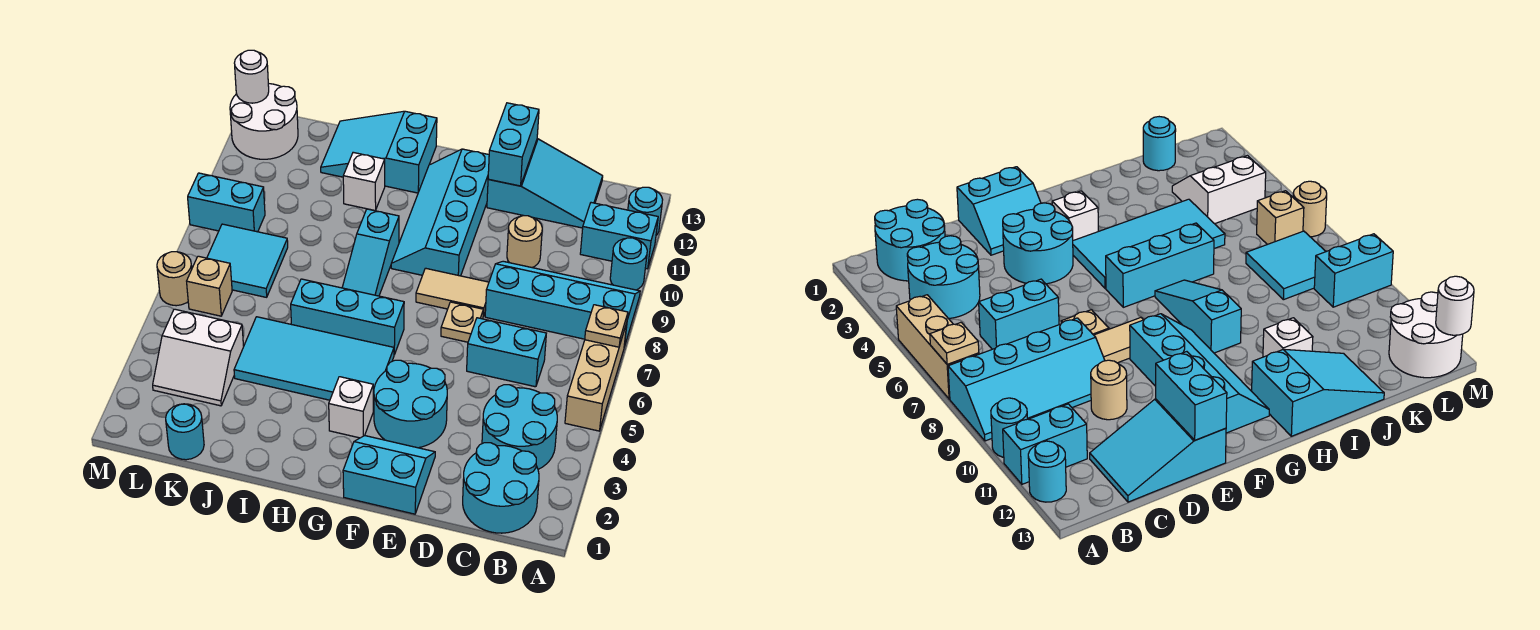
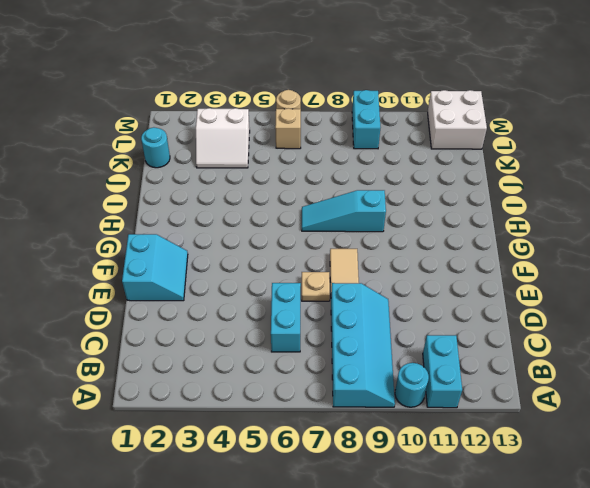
white slope K3:L4 level 1 top L -> white slope K3:L4 level 1 top 4
white brick L12:M13 level 1 -> white round brick L12:M13 level 1
none -> tan brick A5:A7 level 1
none -> cyan round brick A12 level 1
none -> cyan round brick B1:C2 level 1
none -> cyan round brick B3:C4 level 1

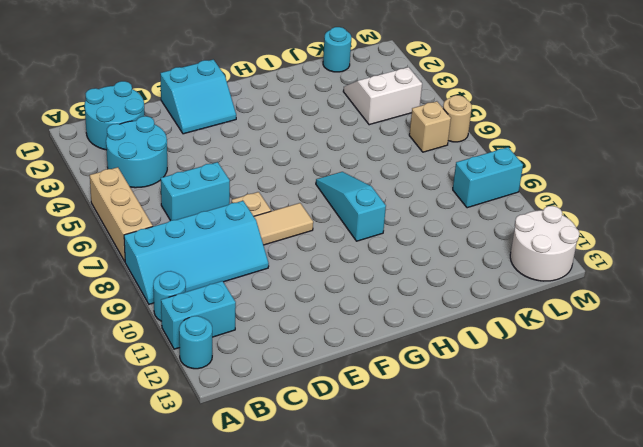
none -> cyan slope C12:E13 level 1 top E
none -> tan round brick D10 level 1
none -> cyan round brick E3:F4 level 1
none -> cyan slope F9:G12 level 1 top F

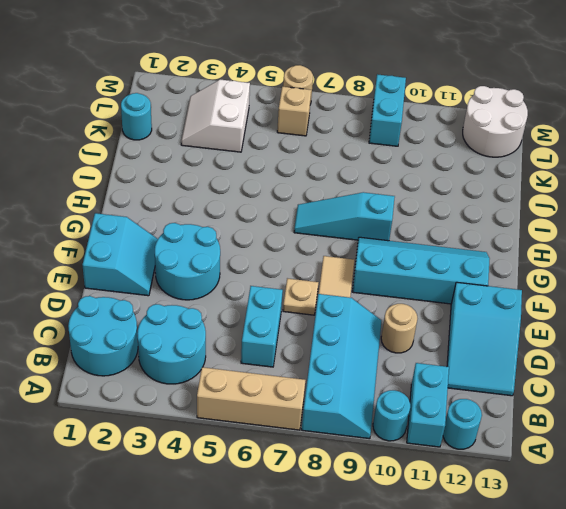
none -> white brick G3 level 1
none -> cyan tile G4:J5 level 1
none -> cyan brick G6:I6 level 1
none -> cyan slope H12:J13 level 1 top H

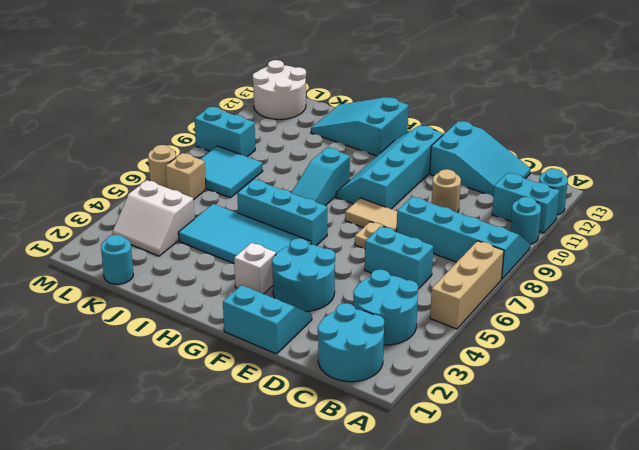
none -> white brick I11 level 1
none -> tan plate A7 level 2
none -> cyan brick E12:E13 level 2
none -> white round brick M13 level 2

